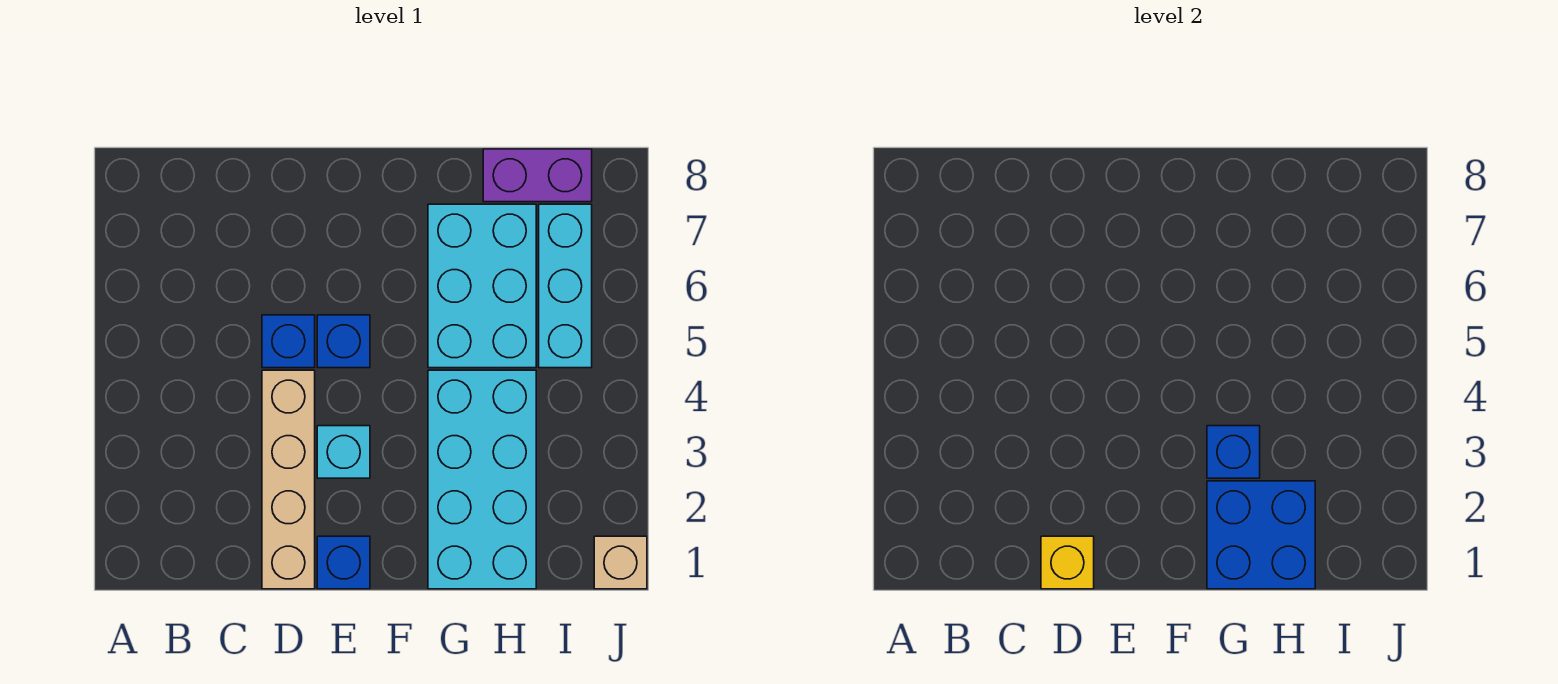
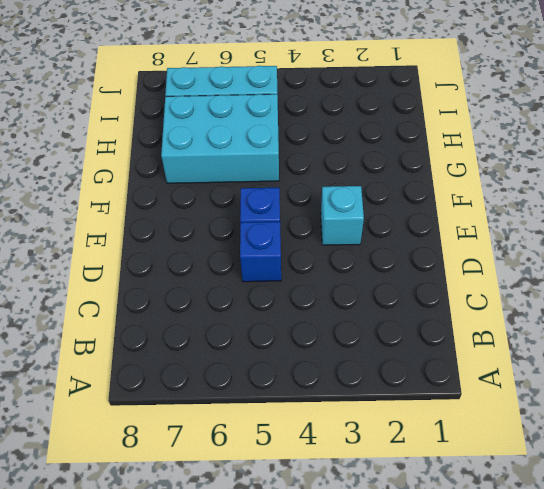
none -> tan brick D1:D4 level 1
none -> blue brick E1 level 1
none -> cyan brick G1:H4 level 1

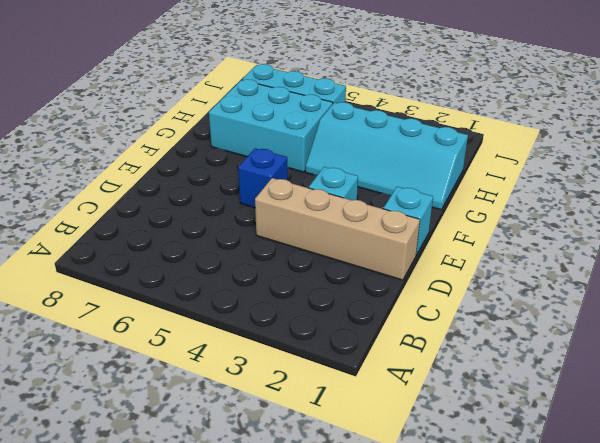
cyan brick E1 level 1 -> blue brick E1 level 1
cyan slope G1:H4 level 1 top H -> cyan brick G1:H4 level 1
none -> blue brick D5 level 1
none -> purple brick H8:I8 level 1
none -> tan brick J1 level 1

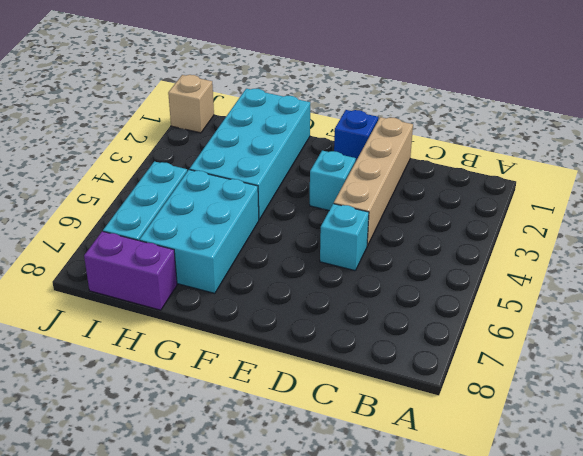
cyan brick D5 level 1 -> blue brick D5 level 1
none -> blue brick E5 level 1
none -> yellow brick D1 level 2
none -> blue brick G1:H2 level 2

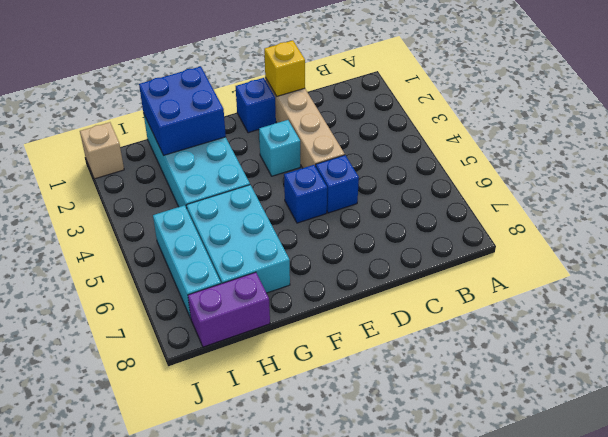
none -> blue brick G3 level 2

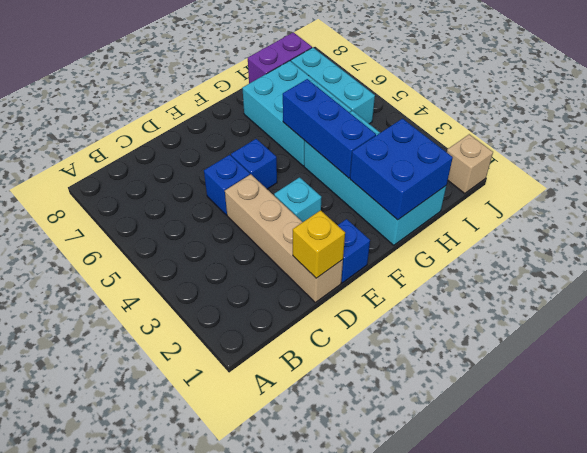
blue brick G3:G5 level 2 -> blue brick G3 level 2

